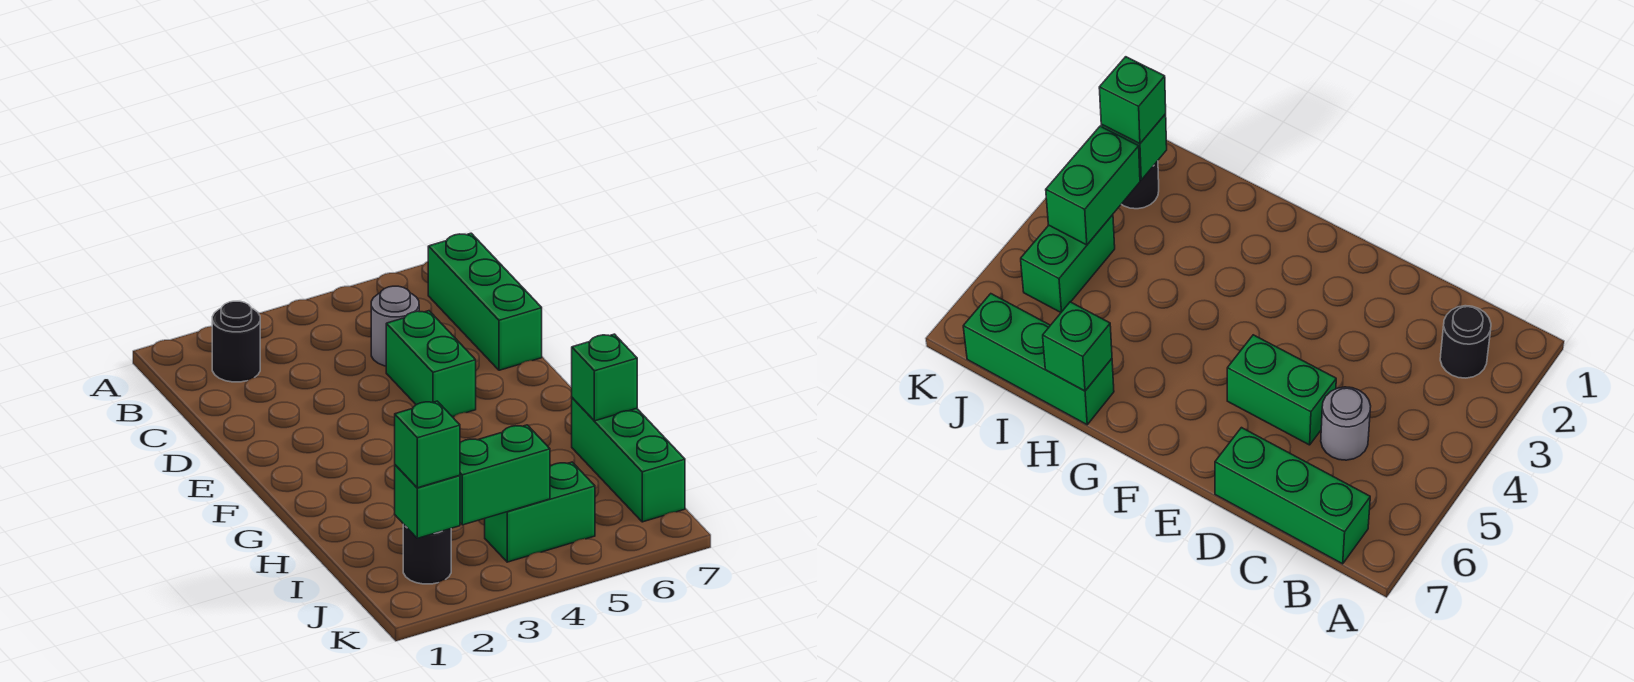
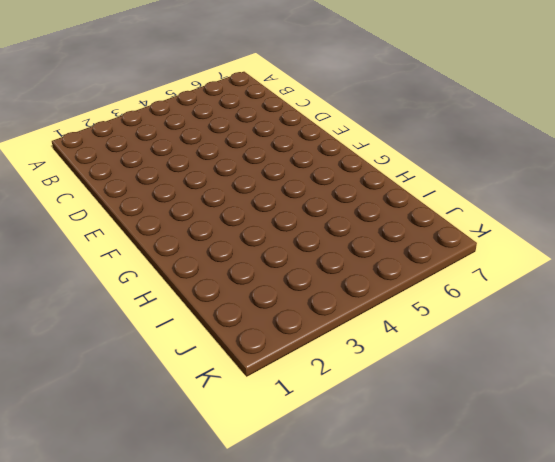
none -> black round brick B2 level 1
none -> green brick B7:D7 level 1

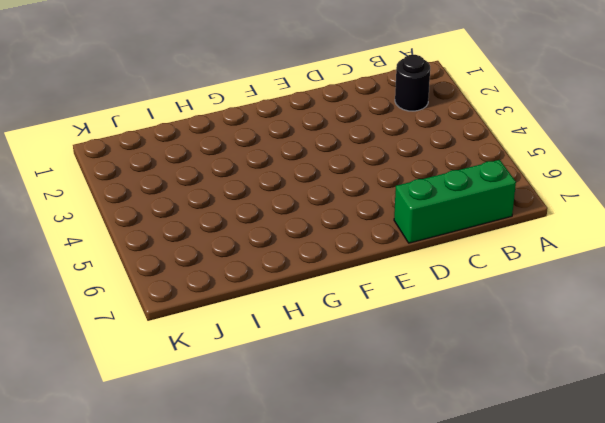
none -> grey round brick C5 level 1
none -> green brick D5:E5 level 1

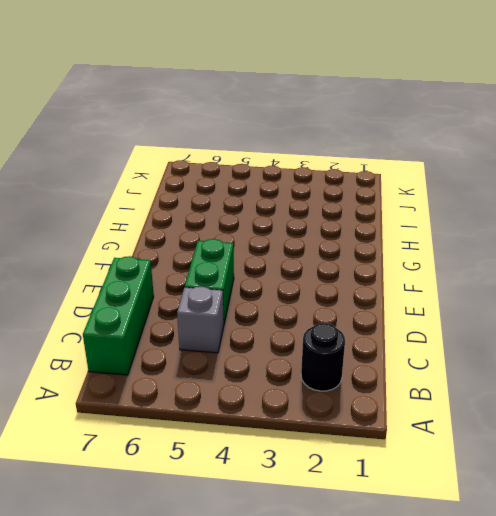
grey brick C5 level 1 -> grey round brick C5 level 1
none -> green brick H7:J7 level 1
none -> black round brick J2 level 1

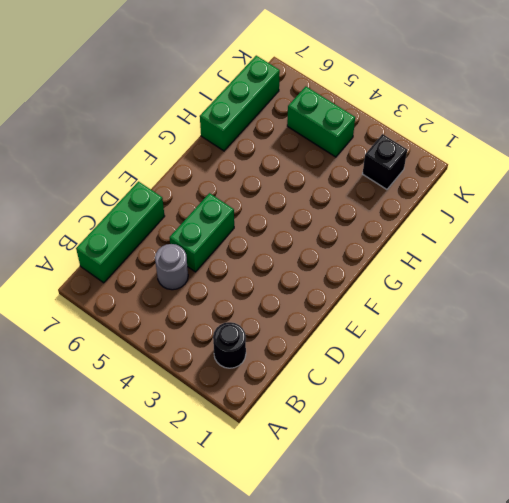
black brick J2 level 1 -> black round brick J2 level 1
none -> green brick H7 level 2
none -> green brick J2 level 2

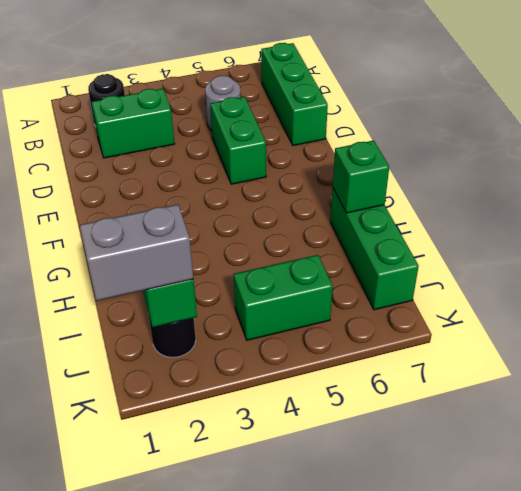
green brick C2:C3 level 1 -> green brick J3:J4 level 2
grey brick J1:J2 level 3 -> green brick J2 level 3

